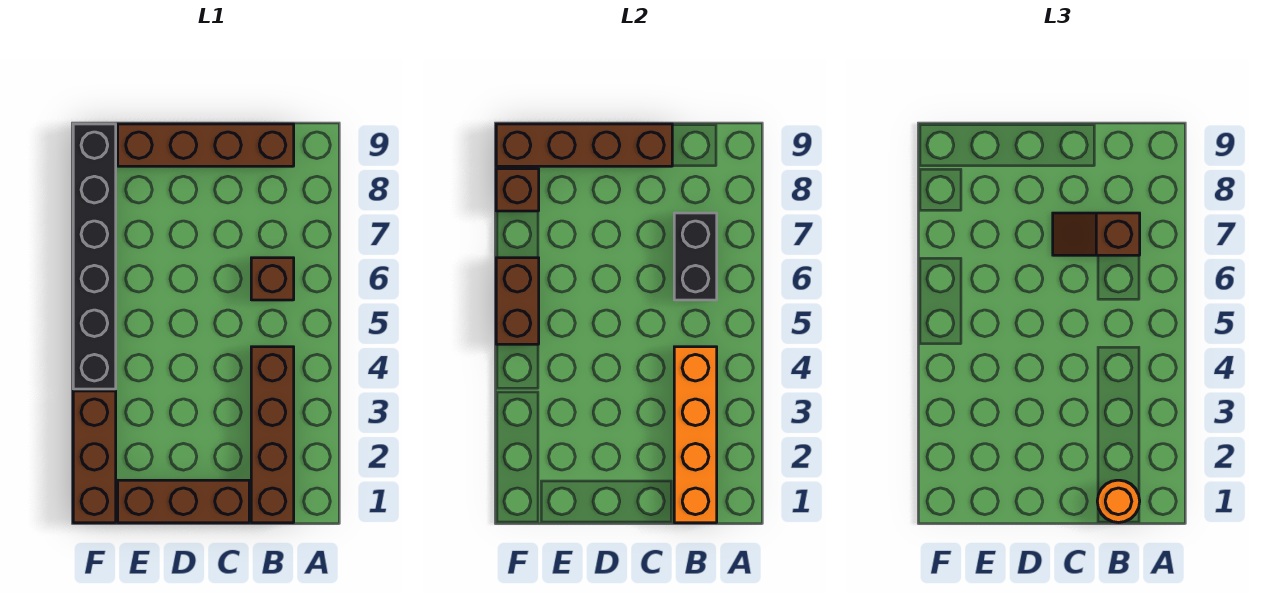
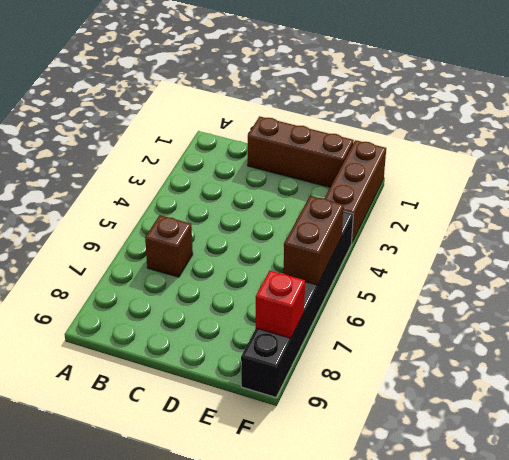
red brick F8 level 2 -> brown brick F8 level 2
none -> brown brick B1:B4 level 1
none -> brown brick B9:E9 level 1
none -> orange brick B1:B4 level 2

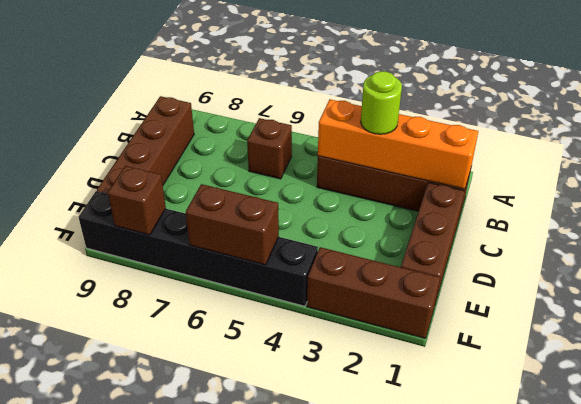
lime round brick B3 level 3 -> none
none -> black brick B6:B7 level 2
none -> brown brick C9:F9 level 2
none -> orange round brick B1 level 3

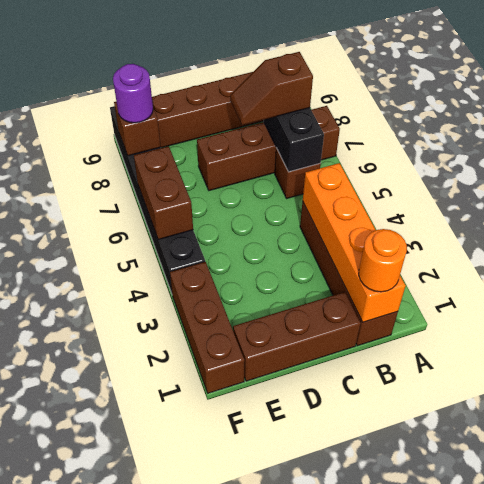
brown brick A7:D7 level 1 -> brown brick C9:F9 level 2
purple round brick F8 level 3 -> none

